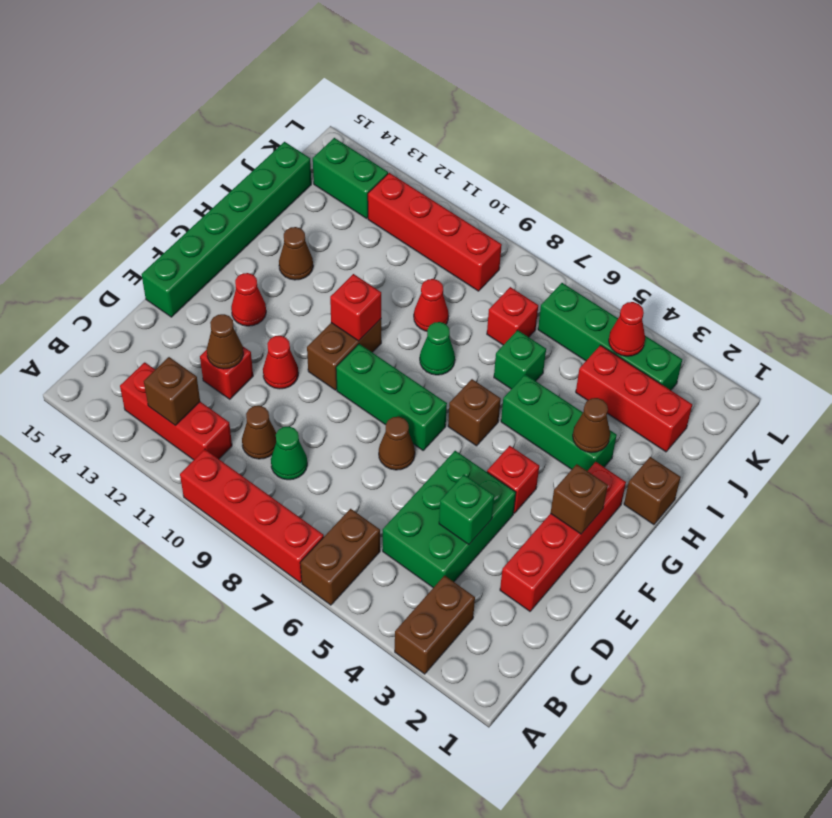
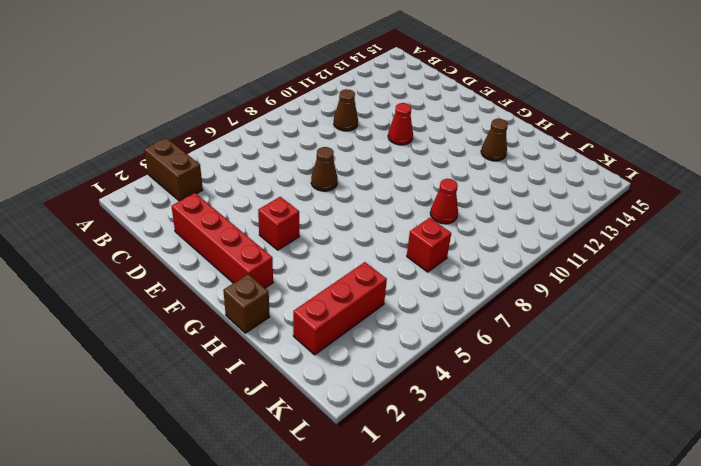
none -> brown brick A6:B6 level 1
none -> red brick A7:A10 level 1
none -> red brick B11:B13 level 1
none -> green brick C4:E5 level 1

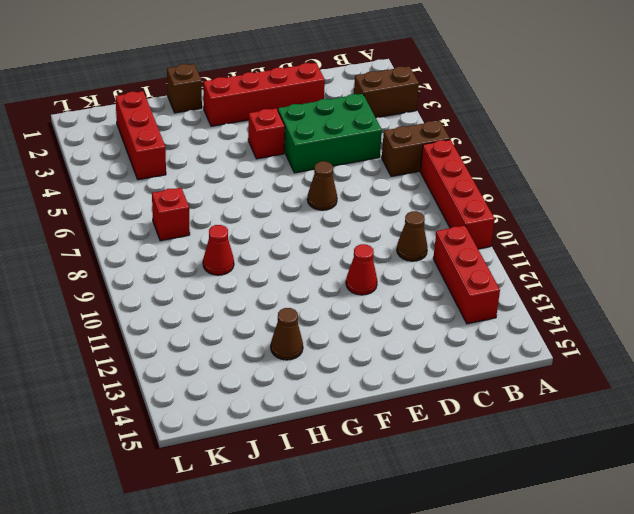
none -> green cone C9 level 1
none -> red brick D12 level 1
none -> green brick E15:J15 level 1
none -> green brick F7:F9 level 1

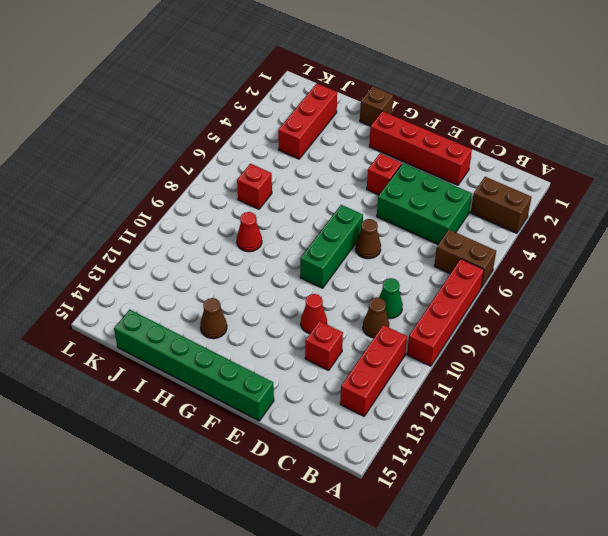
none -> brown brick F10:G10 level 1
none -> red cone F13 level 1
none -> brown brick G6 level 1
none -> green brick H3:H5 level 1

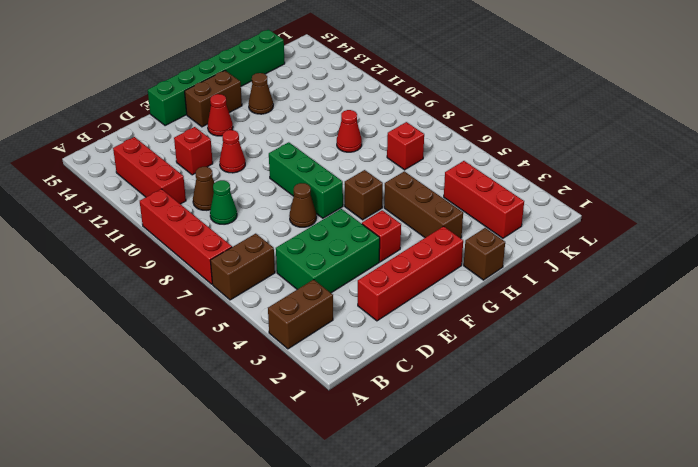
brown brick F14:G14 level 1 -> brown brick F10:G10 level 1
brown brick H3:H5 level 1 -> green brick H3:H5 level 1
none -> green cone H8 level 1
none -> green brick I6 level 1
none -> green brick K3:K6 level 1
none -> red brick K9:K12 level 1

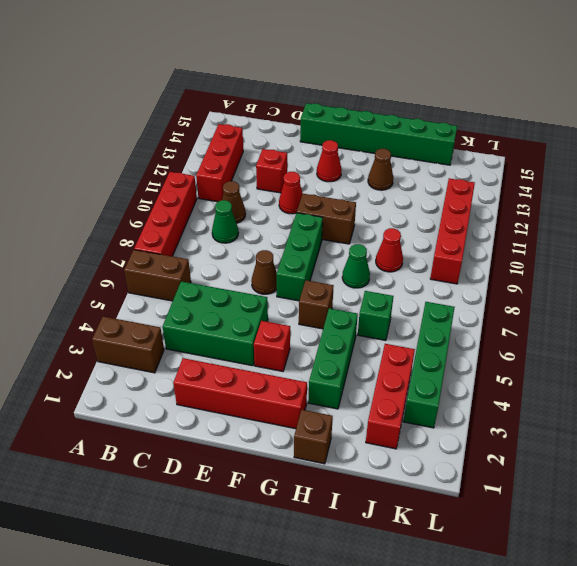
none -> red brick J7 level 1
none -> green brick K13:K14 level 1
none -> brown brick B12 level 2
none -> green brick D4 level 2

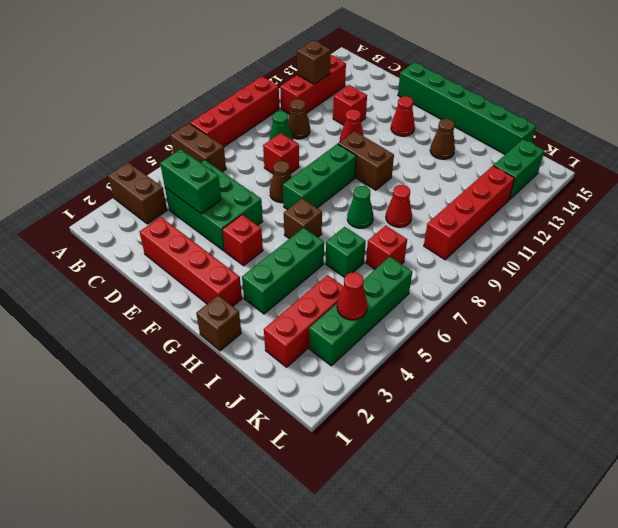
green brick C4:D4 level 2 -> green brick D4 level 2
red brick D8 level 1 -> red brick G10 level 2
none -> brown cone D12 level 2
none -> brown brick F2 level 2
none -> brown cone H3 level 2

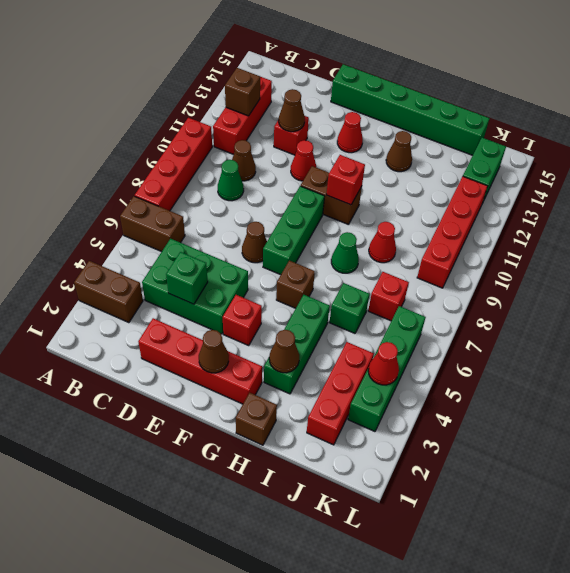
brown cone F2 level 2 -> brown brick F2 level 2

